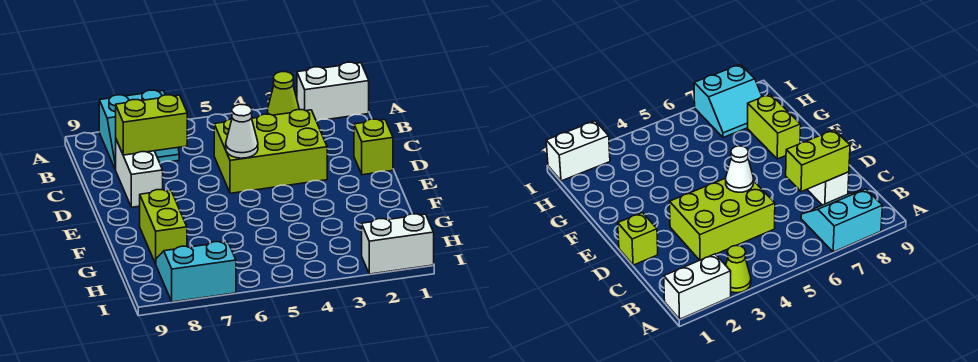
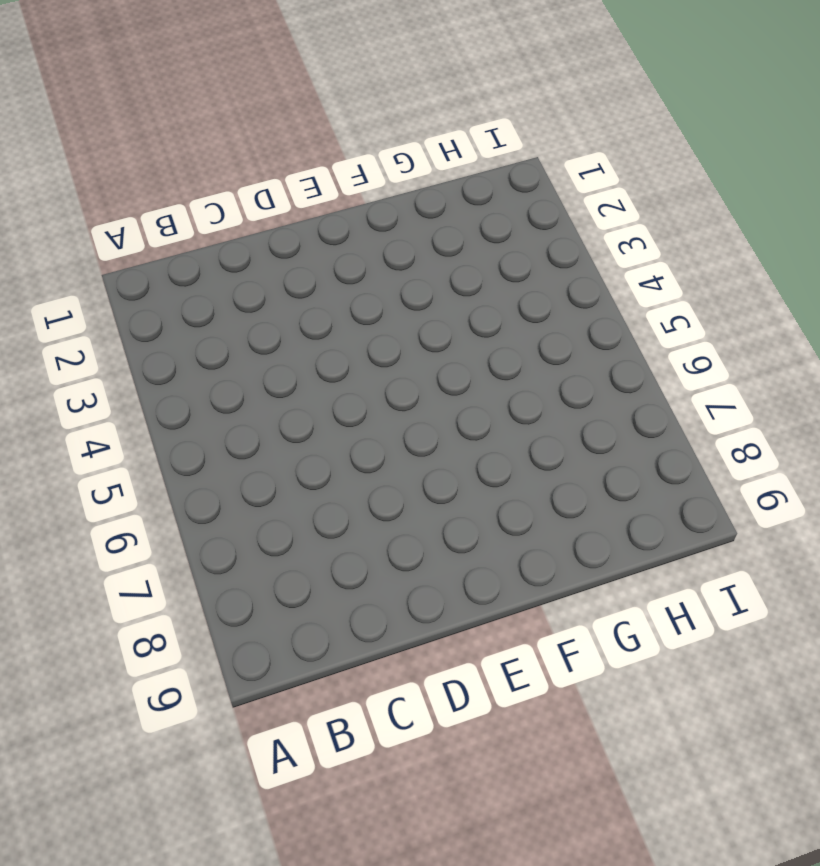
none -> white brick A1:A2 level 1
none -> lime cone A3 level 1

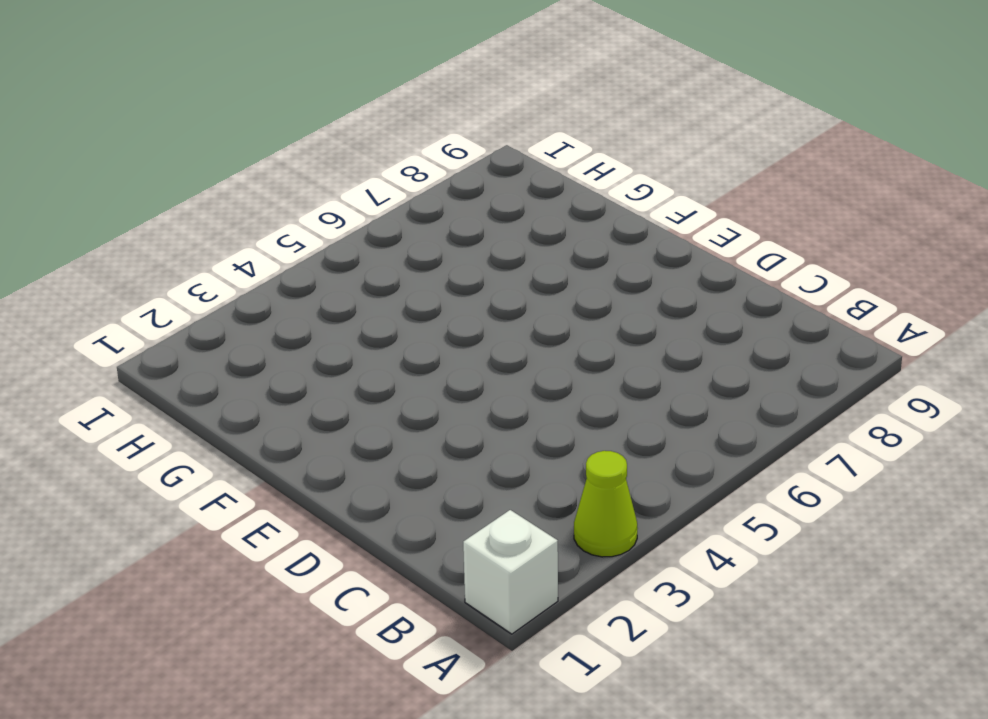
white brick A1 level 1 -> white brick A1:A2 level 1
none -> cyan slope A7:B8 level 1 top A
none -> lime brick C3:D5 level 1

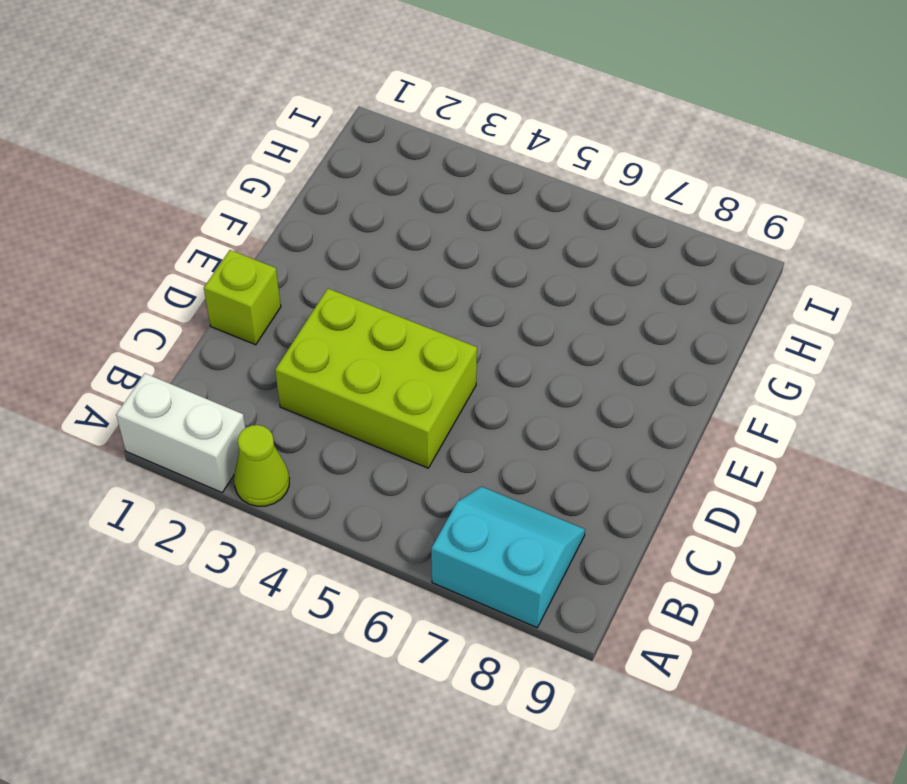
none -> white brick C8:D8 level 1
none -> lime brick F8:G8 level 1

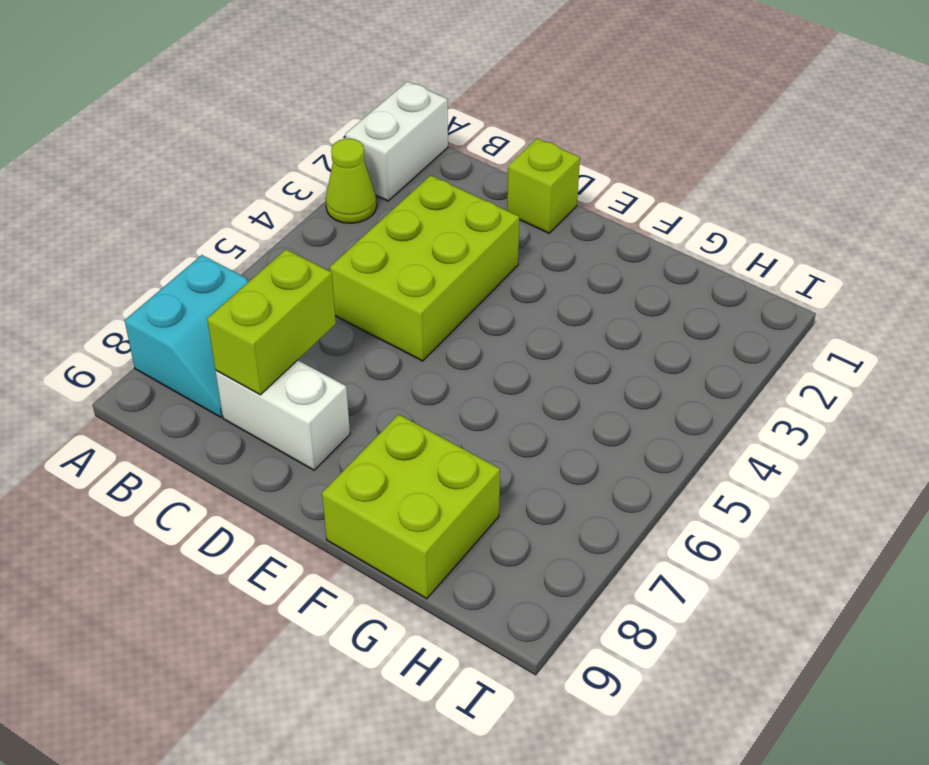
lime brick F8:G9 level 1 -> lime brick F8:G8 level 1
none -> cyan slope H7:I8 level 1 top I
none -> white brick I1:I2 level 1

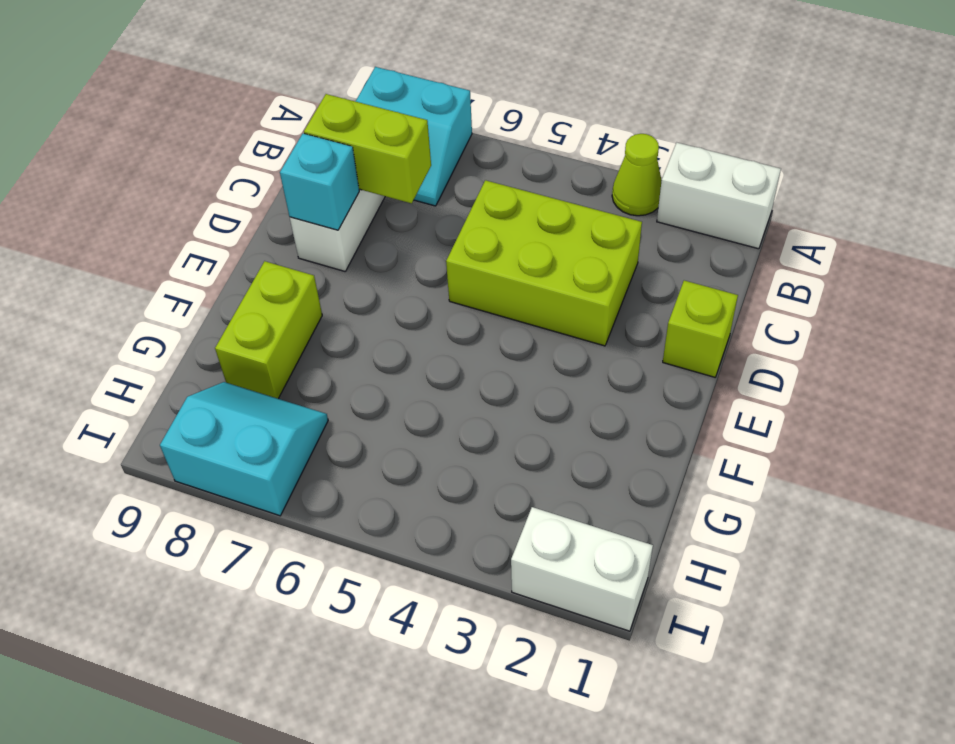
cyan brick D8 level 2 -> none
none -> white cone D5 level 2

